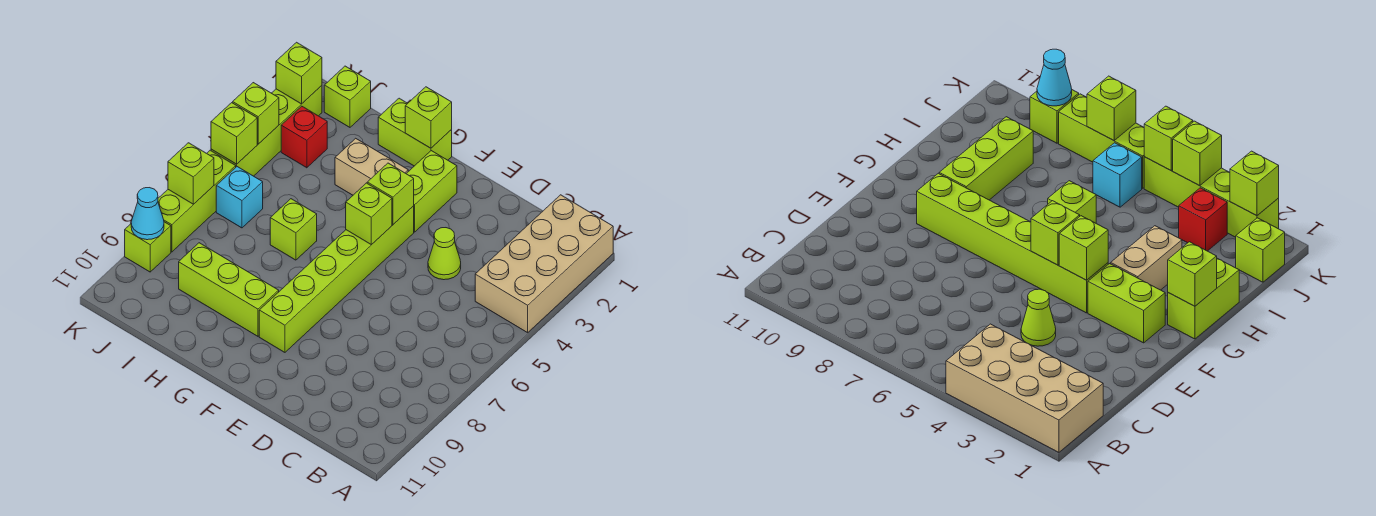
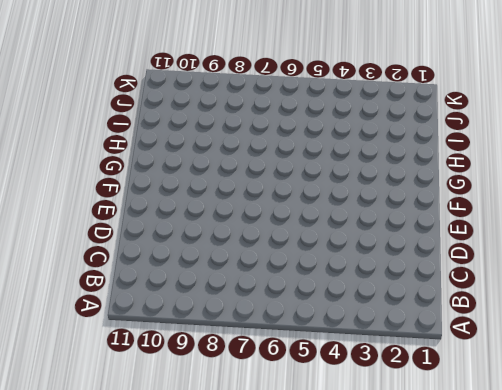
none -> tan brick A1:B4 level 1
none -> lime cone D4 level 1
none -> lime brick F2:F3 level 1

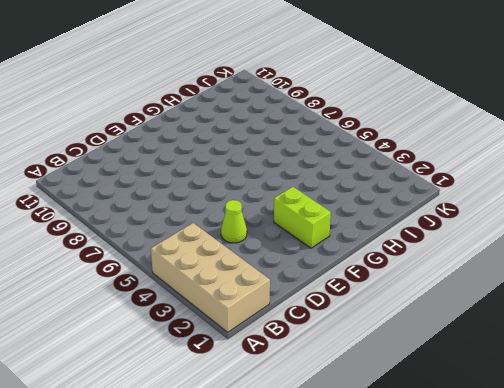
none -> lime brick F4:F9 level 1
none -> lime brick G1:H1 level 1
none -> tan brick G3:H3 level 1

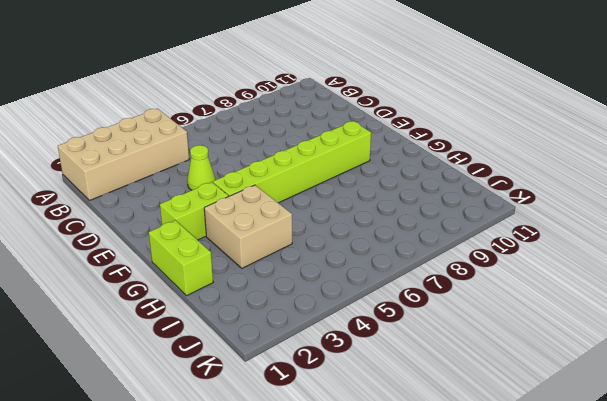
tan brick G3:H4 level 1 -> tan brick G3:H3 level 1
none -> lime brick G9:I9 level 1
none -> lime brick H6 level 1
none -> lime brick J1 level 1

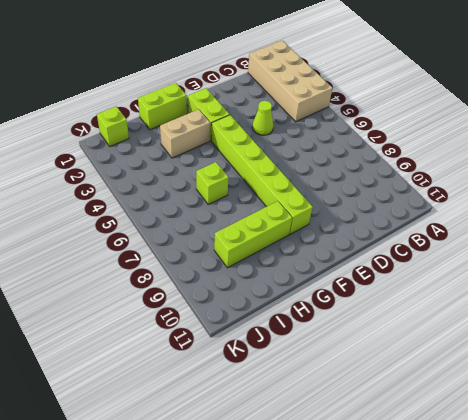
none -> red brick J3 level 1
none -> cyan brick J6 level 1
none -> lime brick K2:K5 level 1

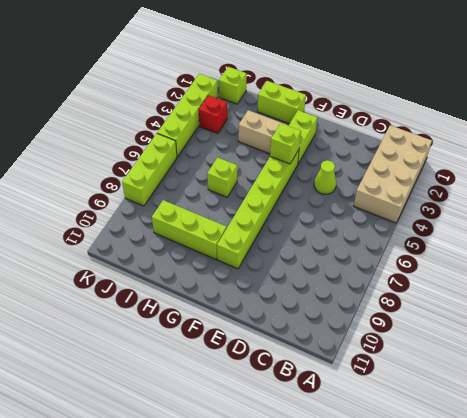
none -> cyan brick J6 level 1
none -> lime brick K9 level 1
none -> lime brick F5 level 2

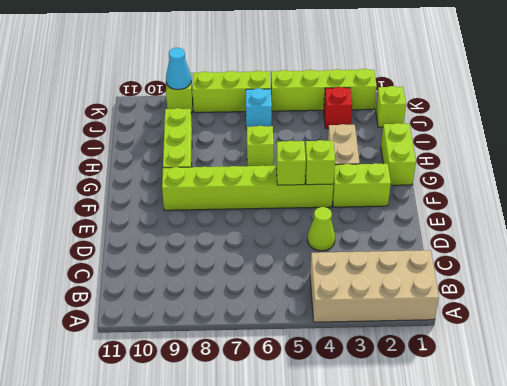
none -> lime brick G1 level 2
none -> lime brick K2 level 2
none -> lime brick K4 level 2

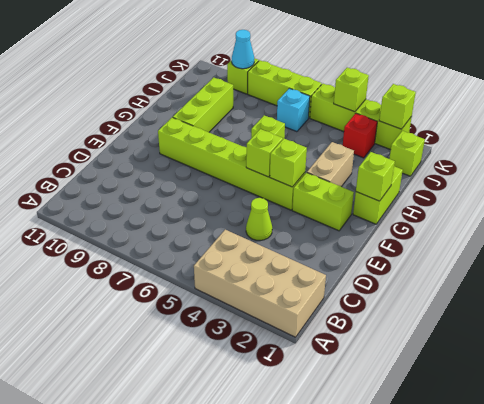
none -> lime brick K5 level 2
none -> lime brick K7 level 2

